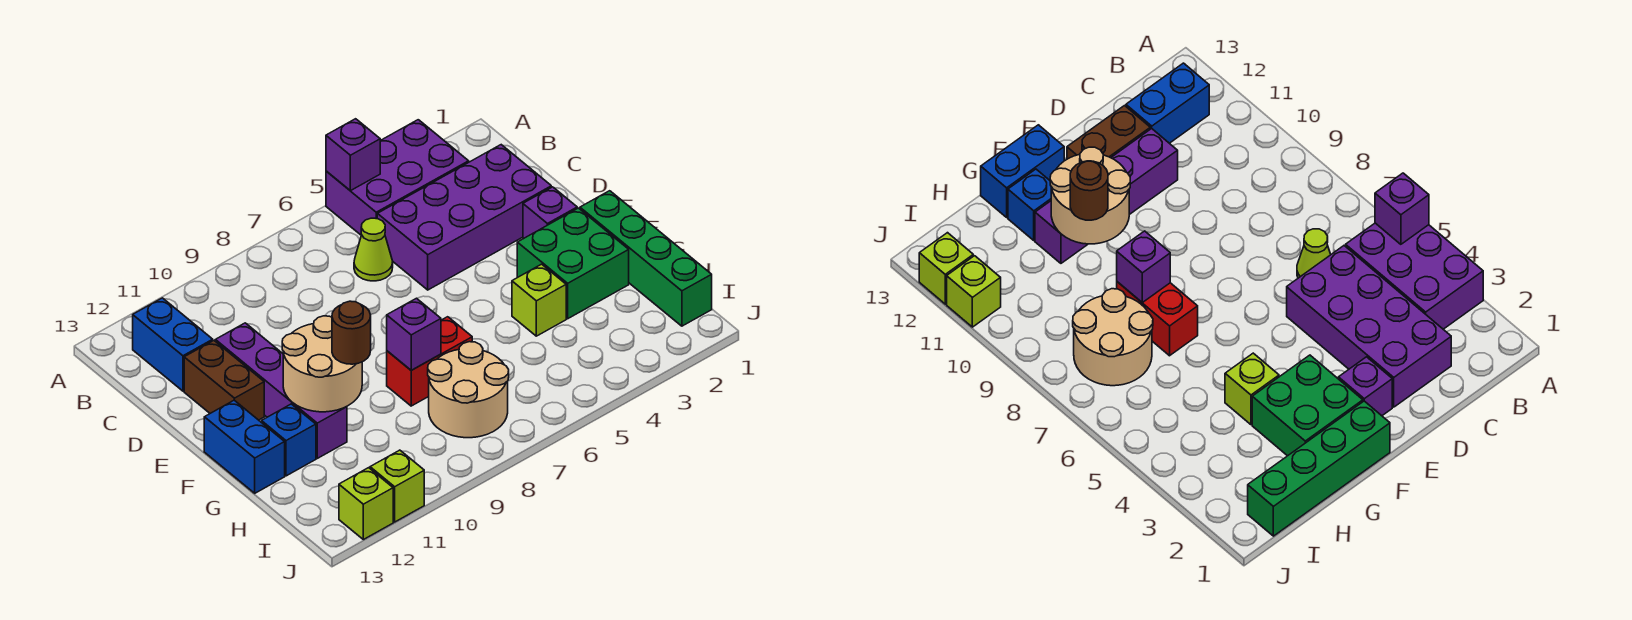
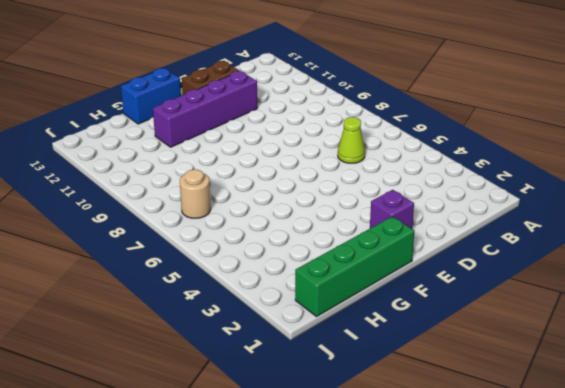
tan round brick I7 level 1 -> tan round brick H7:I8 level 1
none -> purple brick A3:B5 level 1
none -> blue brick B12:C12 level 1
none -> purple brick C2:D5 level 1

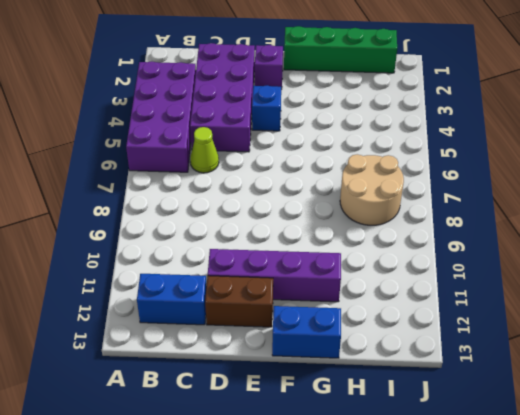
purple brick A3:B6 level 1 -> purple brick A3:B5 level 1
blue brick E4 level 1 -> blue brick G12 level 1
none -> green brick F2:G3 level 1
none -> lime brick G4 level 1
none -> red brick G7:G8 level 1

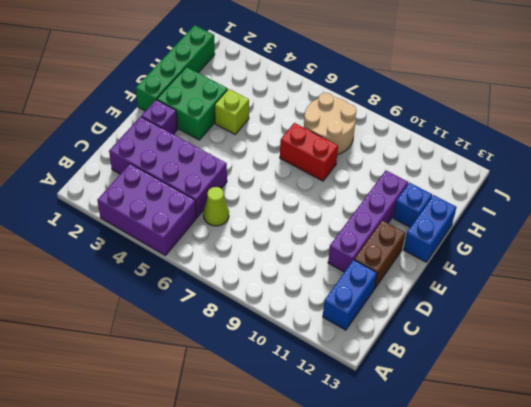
none -> lime brick J11 level 1
none -> lime brick J12 level 1
none -> purple brick A5 level 2

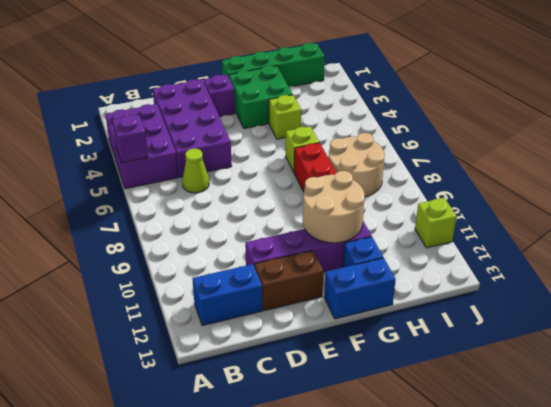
lime brick G6 level 1 -> lime brick J12 level 1
none -> purple brick G8 level 2
none -> brown round brick G10 level 3

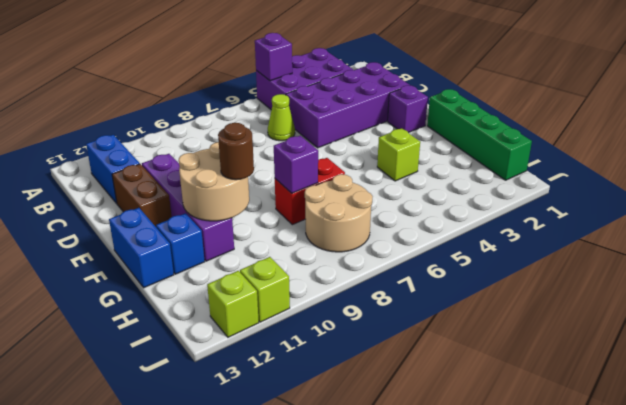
none -> green brick F2:G3 level 1

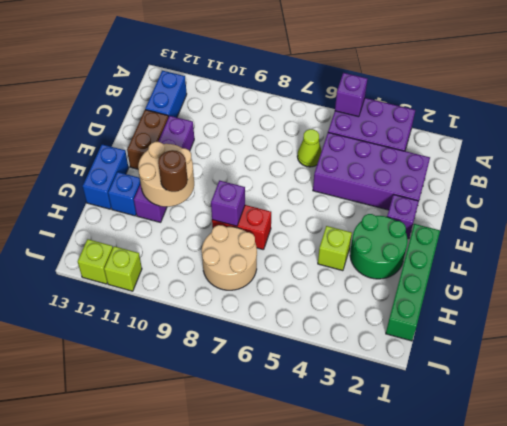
green round brick F2:G3 level 1 -> green brick F2:G3 level 1

